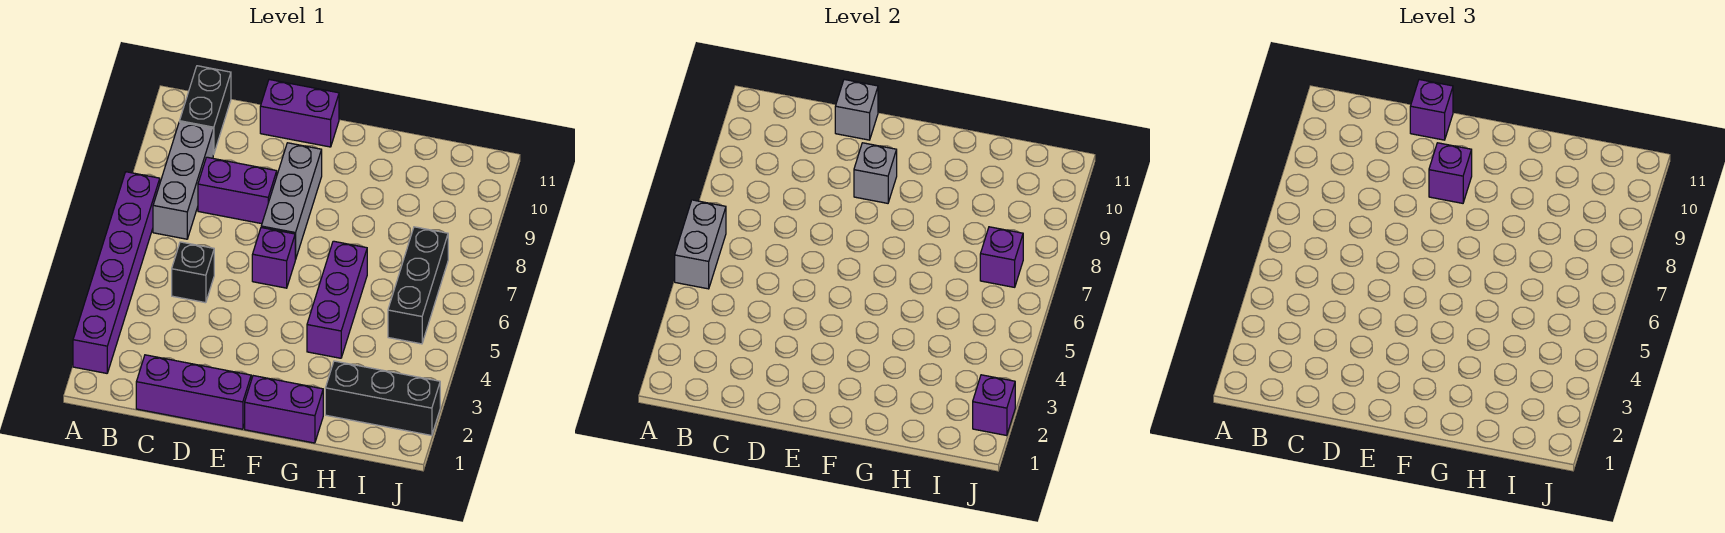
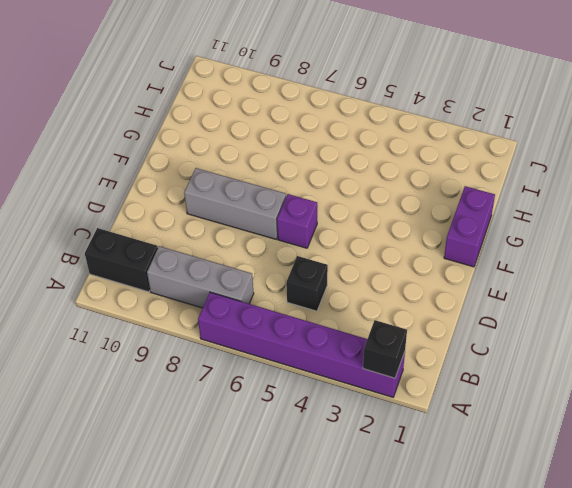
black brick A2 level 2 -> none
none -> purple brick C1:E1 level 1
none -> purple brick C8:D8 level 1
none -> purple brick D11:E11 level 1

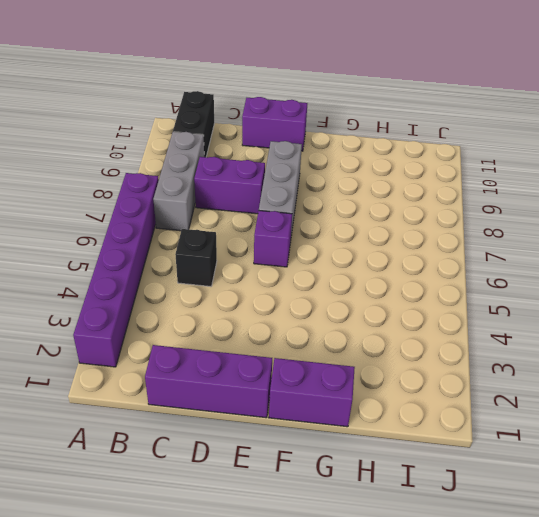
none -> purple brick G4:G6 level 1
none -> black brick H2:J2 level 1
none -> black brick I5:I7 level 1

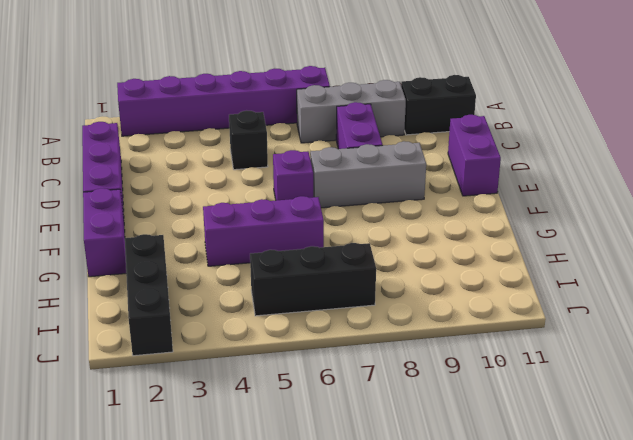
none -> grey brick A5:A6 level 2
none -> grey brick D11 level 2
none -> grey brick E9 level 2

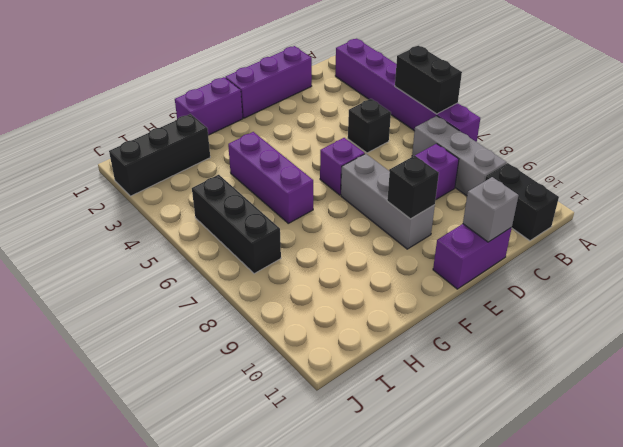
black brick A5:A6 level 2 -> grey brick A5:A6 level 2
black brick E9 level 2 -> grey brick E9 level 2
none -> purple brick I7 level 2
none -> purple brick J2 level 2
none -> purple brick D11 level 3

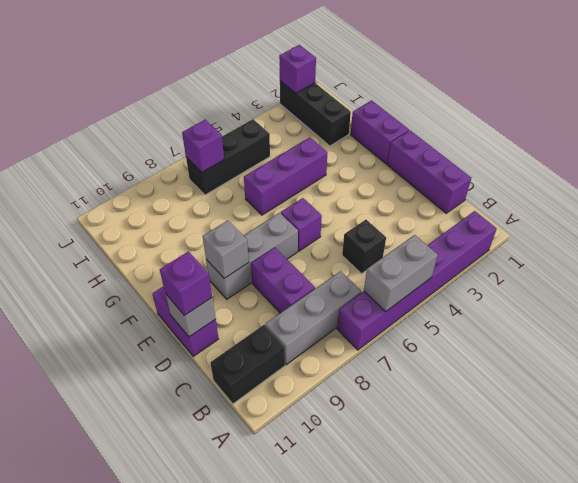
none -> purple brick E9 level 3

